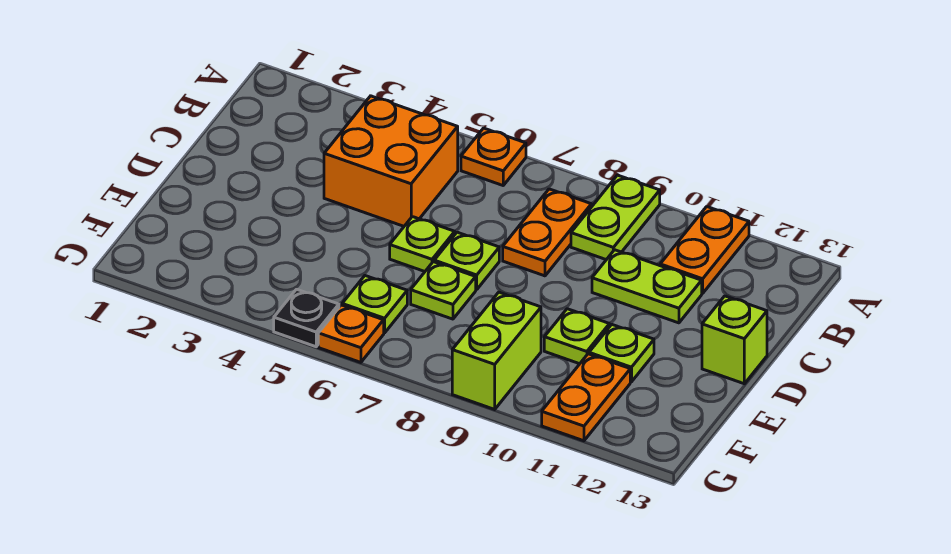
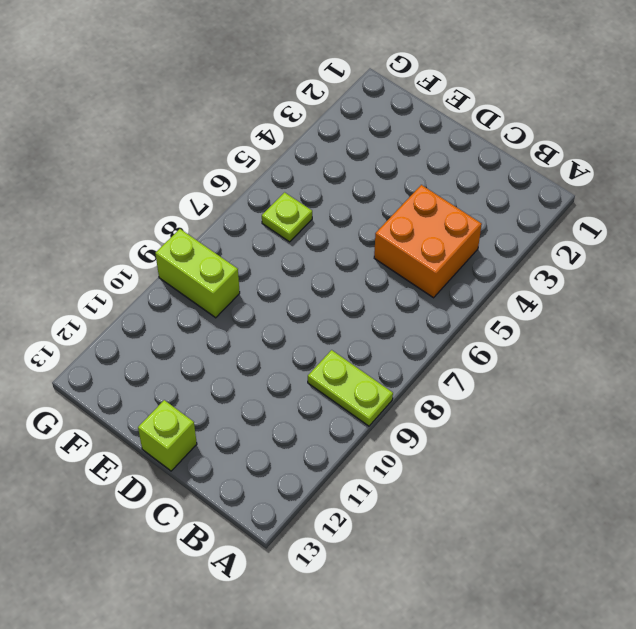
none -> orange plate A6 level 1
none -> orange plate A11:B11 level 1
none -> orange plate B8:C8 level 1

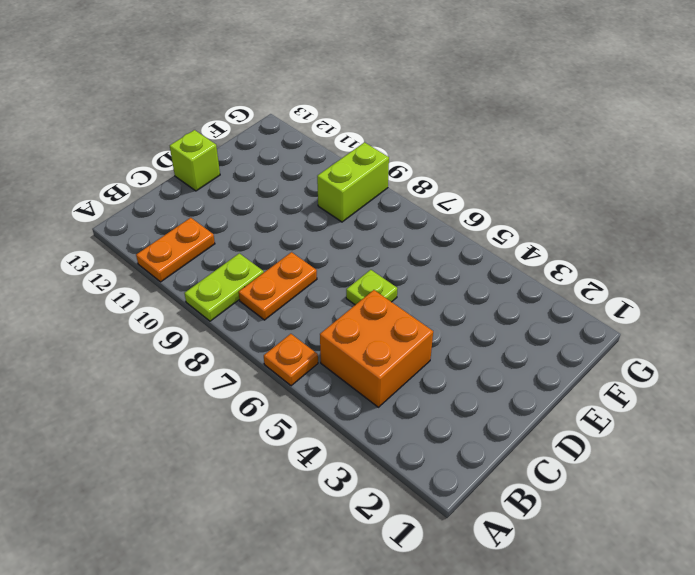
none -> lime plate C10:C11 level 1
none -> lime plate D7 level 1
none -> lime plate E7 level 1

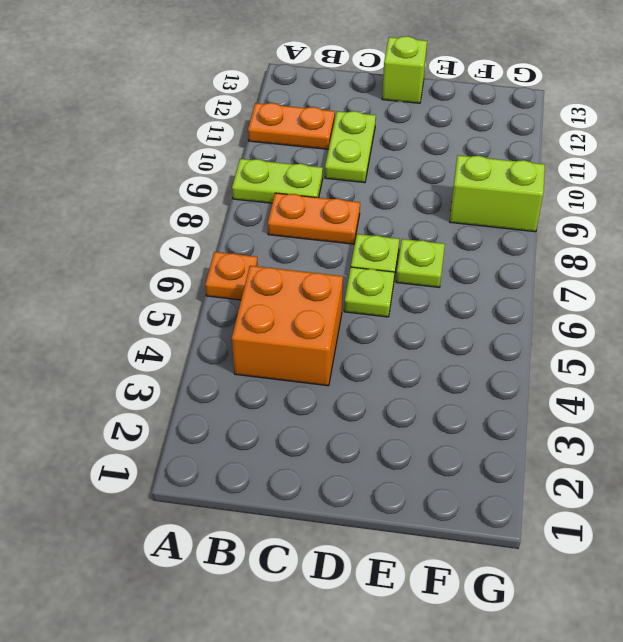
none -> lime plate E10 level 1
none -> lime plate E11 level 1
none -> lime plate F6 level 1

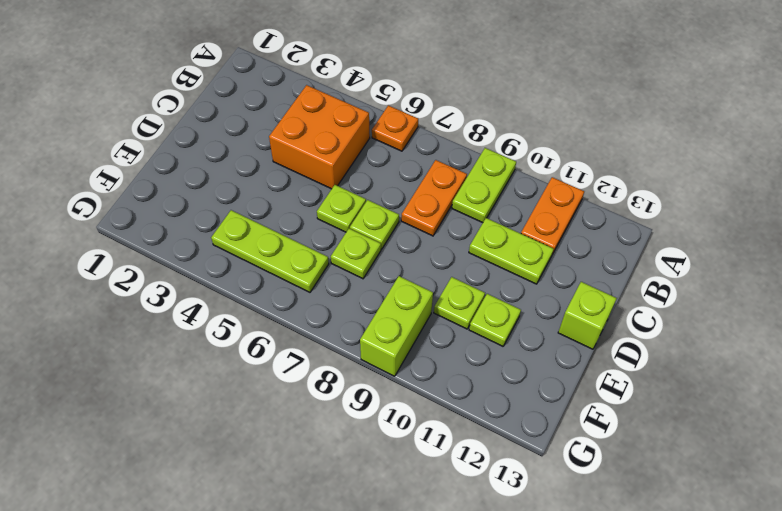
lime plate F4:F6 level 1 -> lime plate F6 level 1
none -> orange plate F11:G11 level 1
none -> black plate G5 level 1
none -> orange plate G6 level 1

